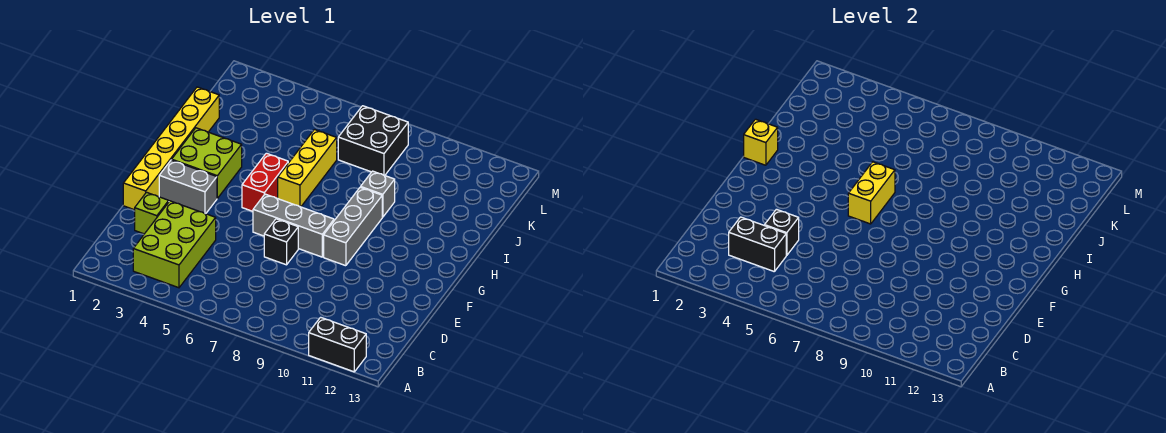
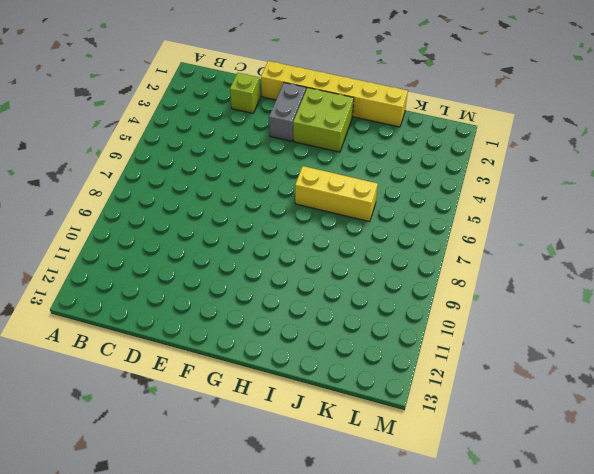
none -> black brick A11:A12 level 1
none -> lime brick B3:D4 level 1
none -> black brick E7 level 1

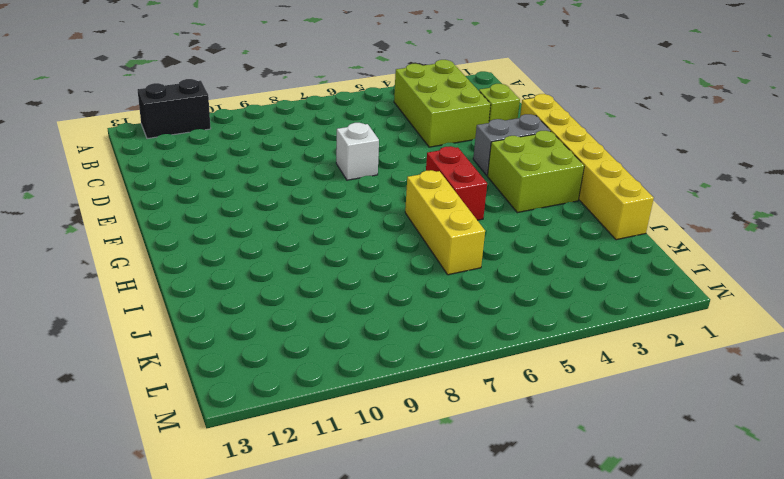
white brick E7 level 1 -> black brick E7 level 1
none -> grey brick F6:F8 level 1
none -> grey brick F9:H9 level 1
none -> grey brick I9 level 1

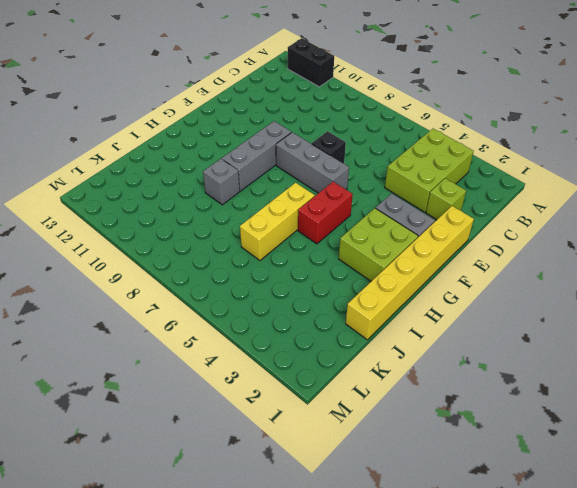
none -> black brick K7:L8 level 1
none -> black brick C3:C4 level 2
none -> black brick D4 level 2

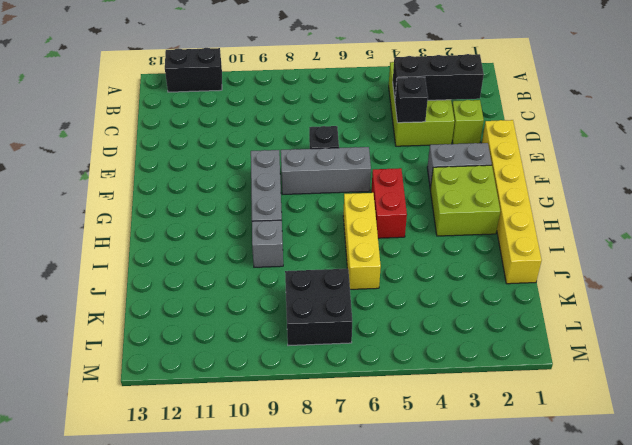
black brick C2:C4 level 2 -> black brick C3:C4 level 2
none -> yellow brick G6:H6 level 2
none -> yellow brick H1 level 2

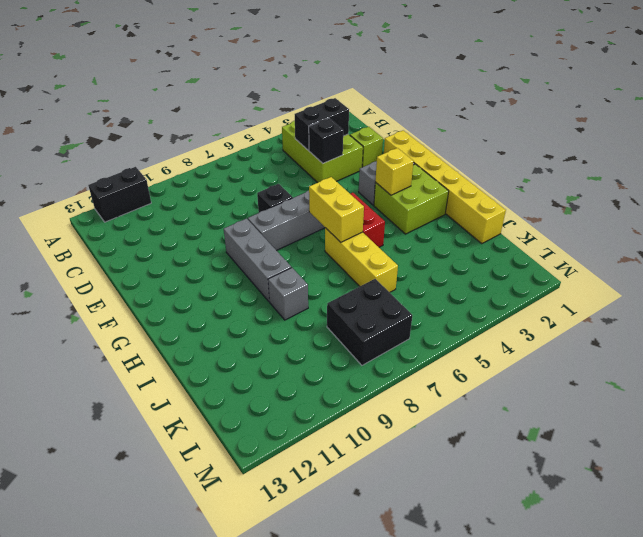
yellow brick G3 level 2 -> yellow brick H1 level 2

